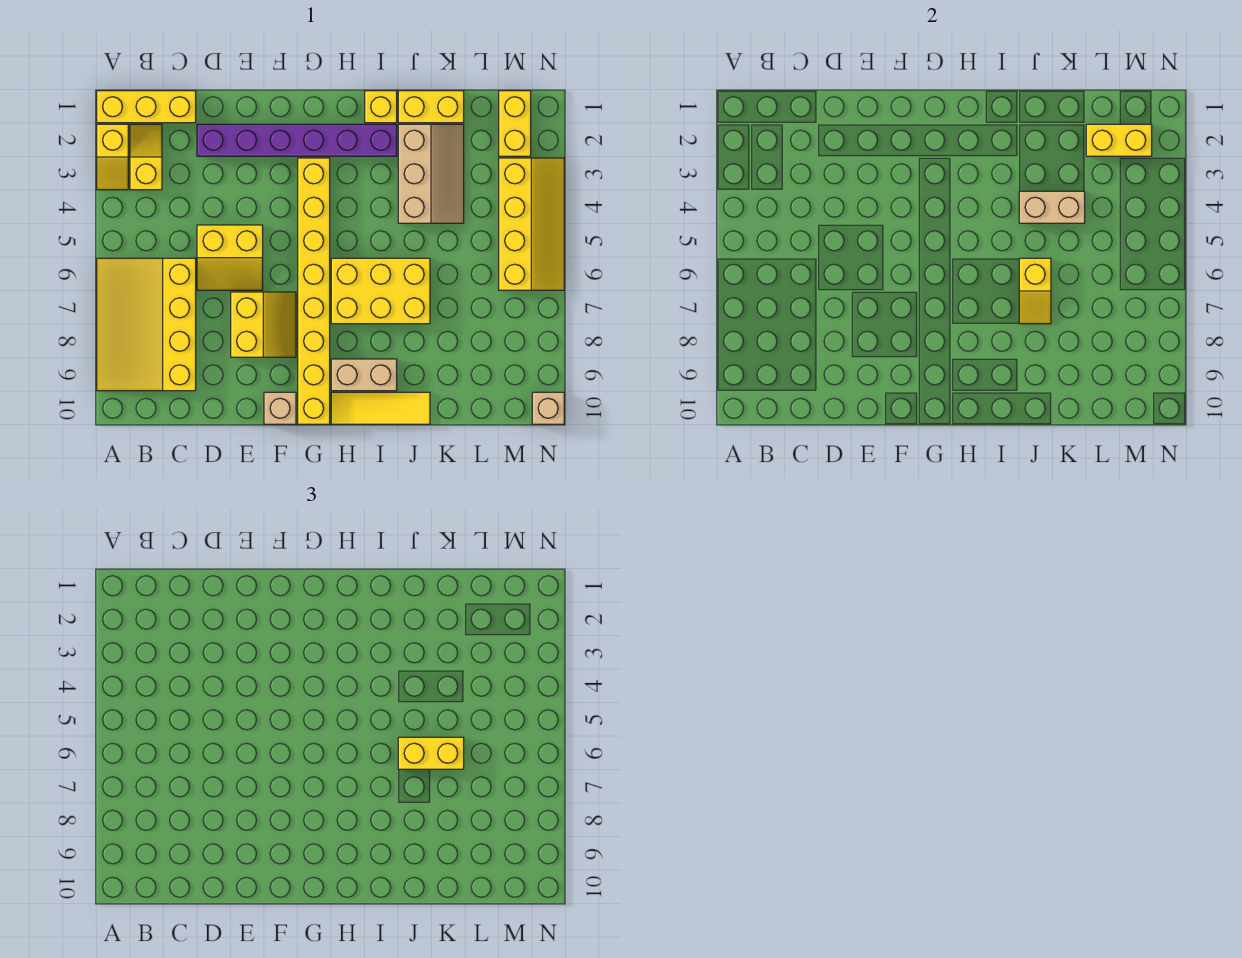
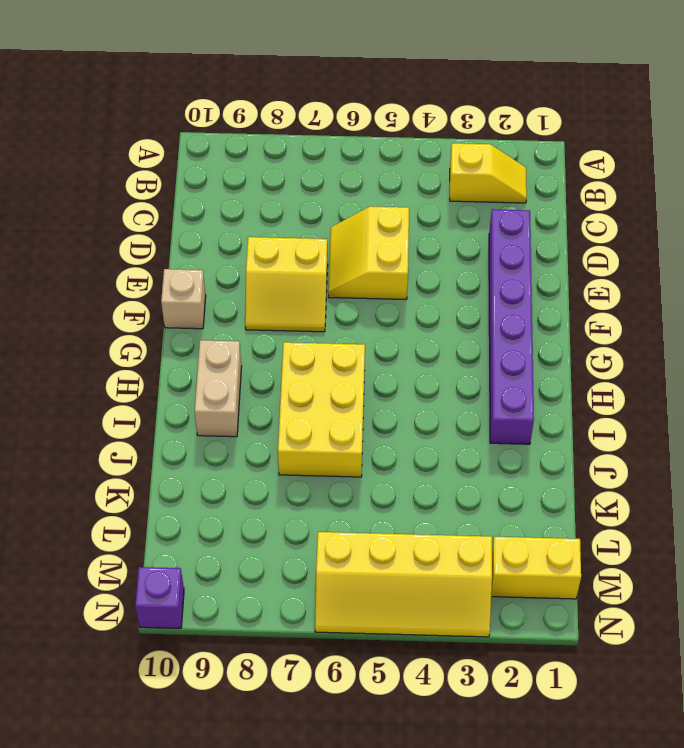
purple brick N10 level 1 -> tan brick N10 level 1
none -> yellow brick A1:C1 level 1
none -> yellow slope A2:A3 level 1 top 2
none -> yellow slope A6:C9 level 1 top C

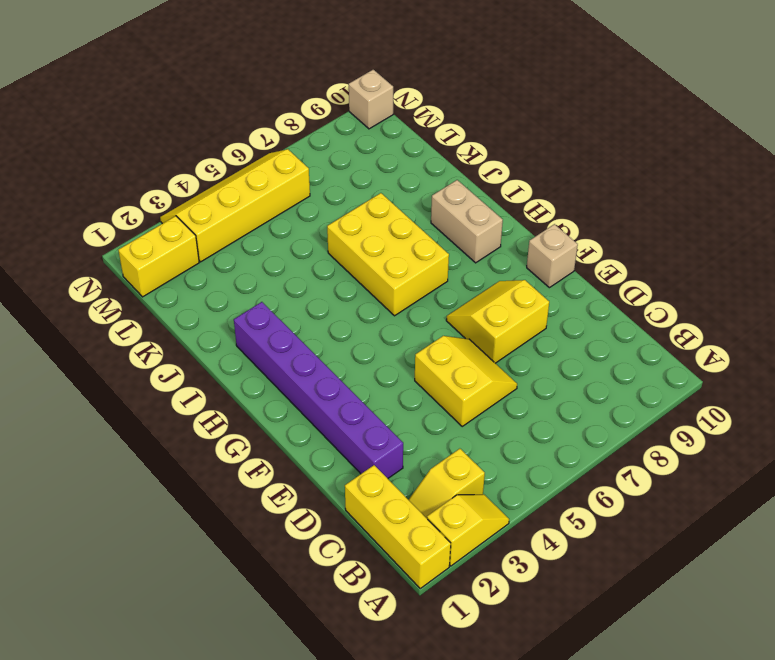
none -> yellow slope A6:C9 level 1 top C
none -> yellow brick G3:G10 level 1
none -> yellow tile H10:J10 level 1

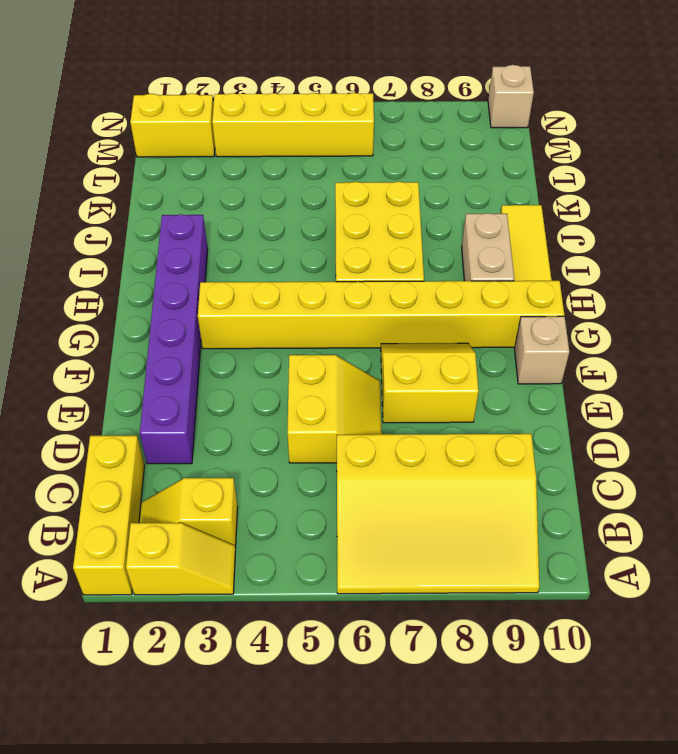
none -> yellow brick I1 level 1
none -> yellow brick J1:K1 level 1
none -> tan slope J2:K4 level 1 top J

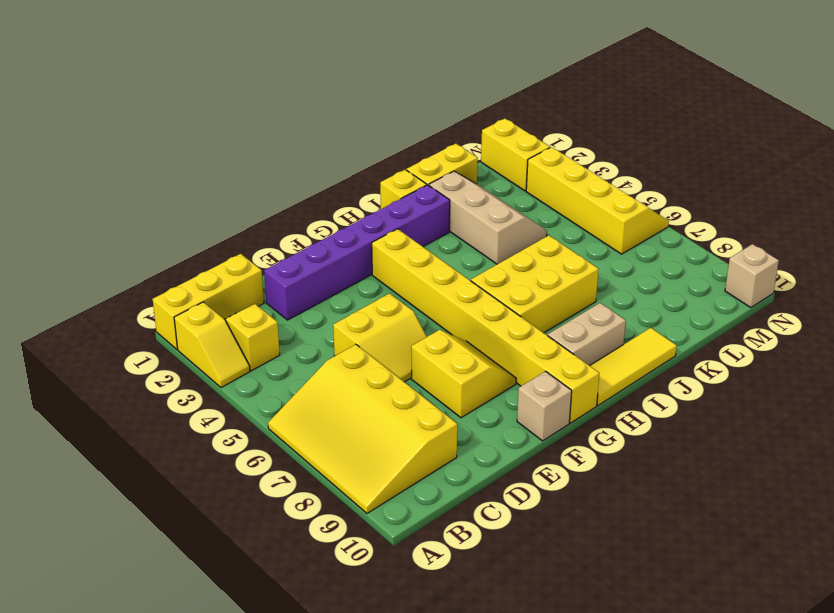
none -> tan brick J4:K4 level 2
none -> yellow slope J6:J7 level 2 top 6
none -> yellow brick L2:M2 level 2

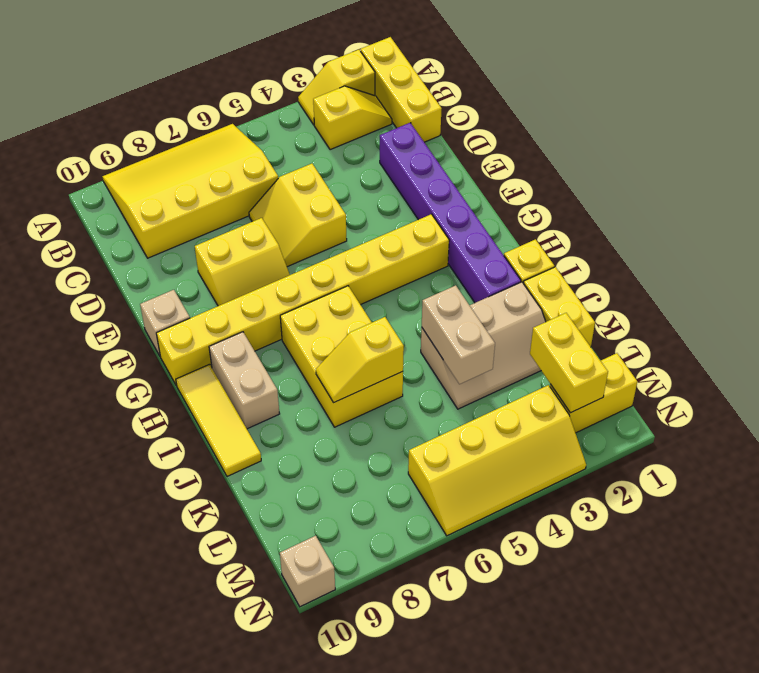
none -> yellow brick J6:K6 level 3

